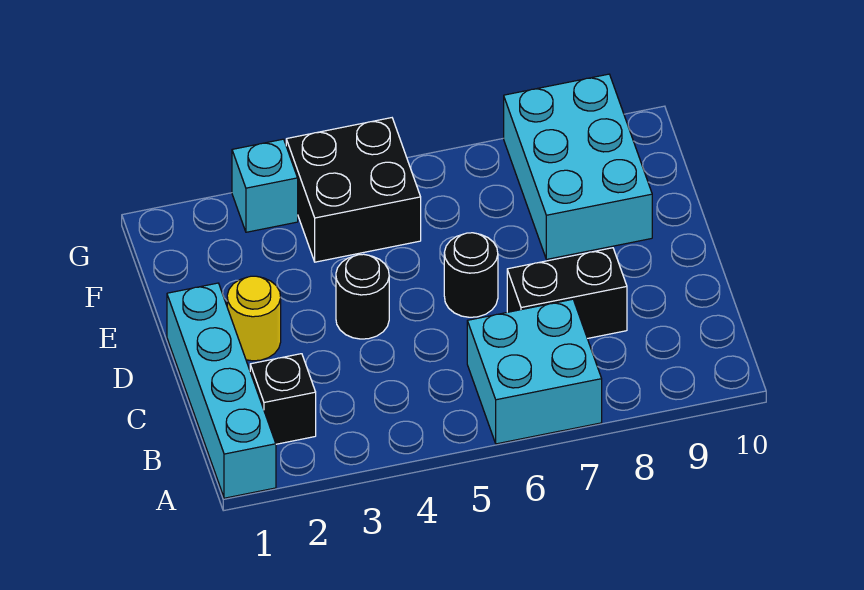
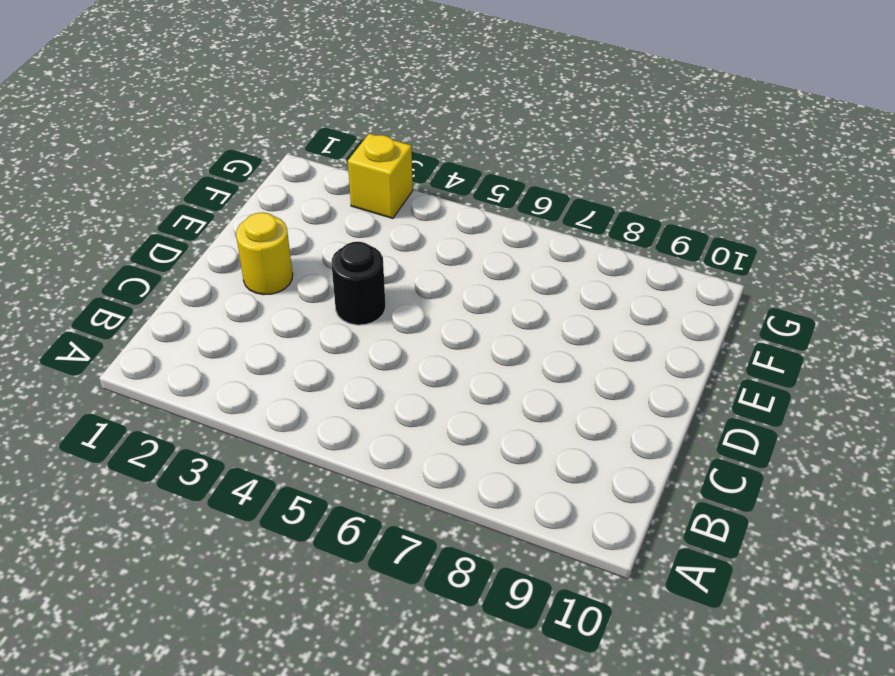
yellow brick G3 level 1 -> cyan brick G3 level 1
none -> cyan brick A1:D1 level 1
none -> cyan brick A6:B7 level 1

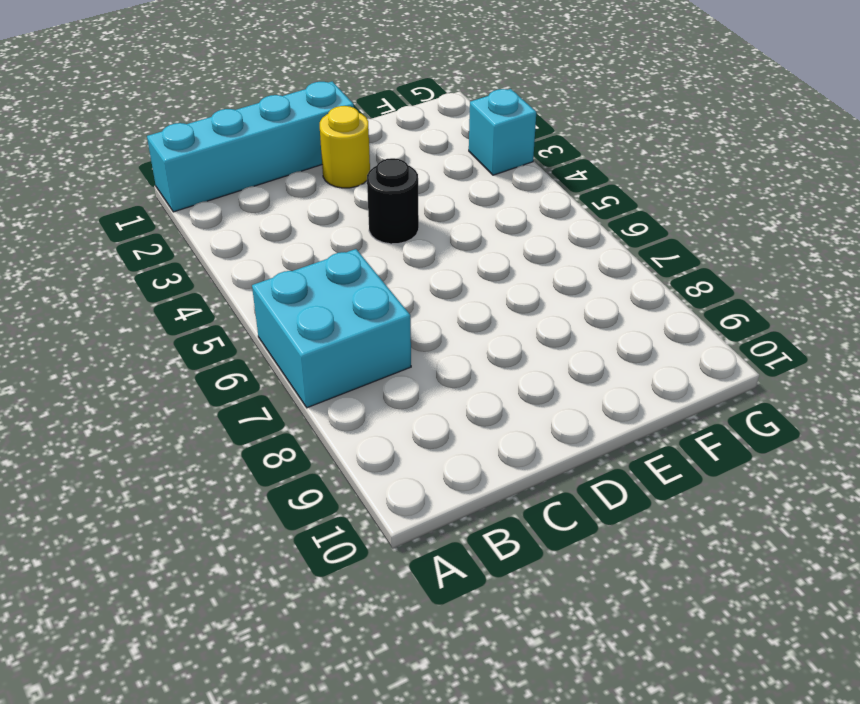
none -> black brick B2 level 1
none -> black brick C7:C8 level 1

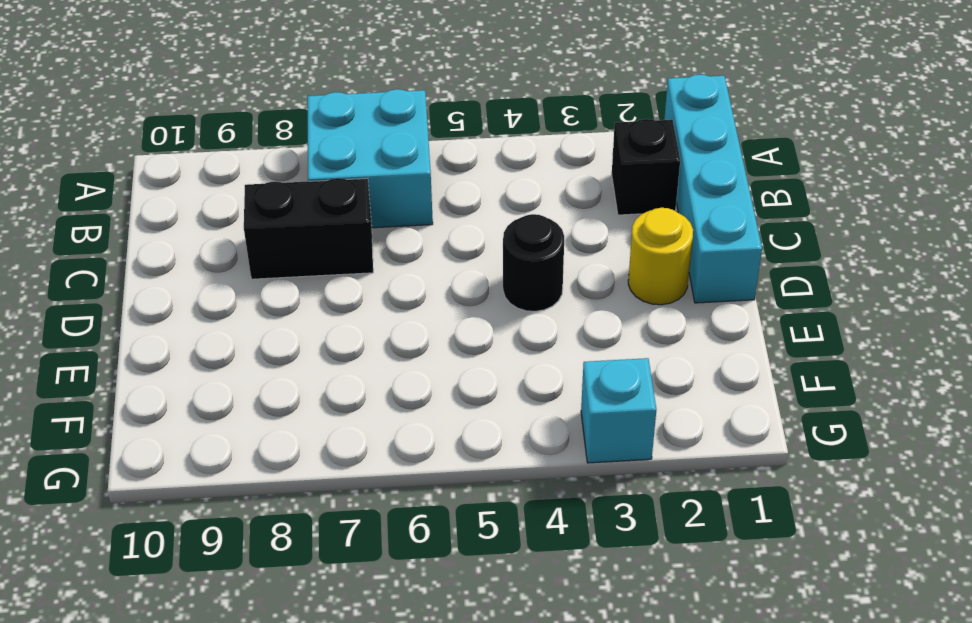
none -> black round brick D6 level 1
none -> cyan brick E8:G9 level 1

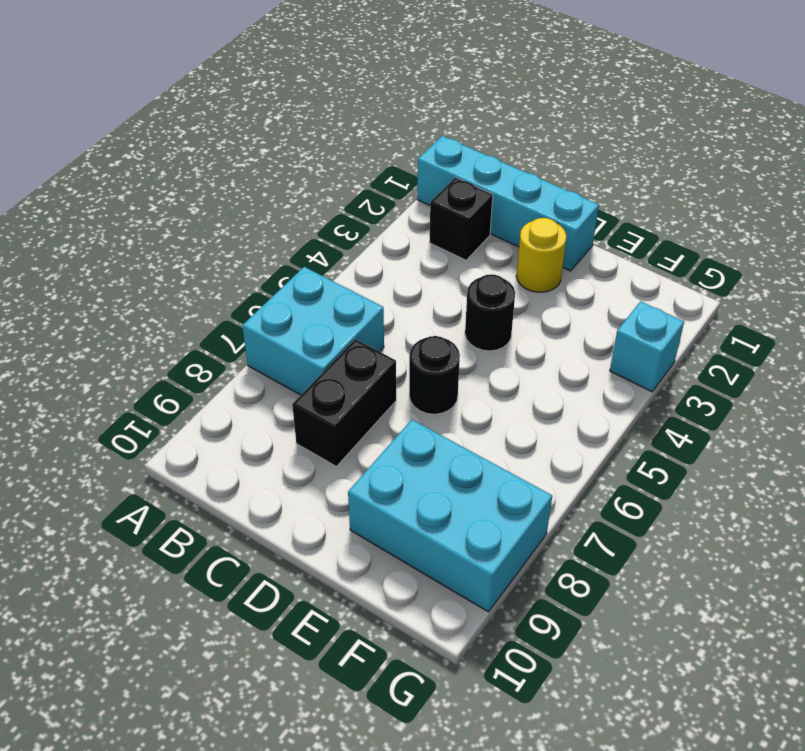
none -> black brick F4:G5 level 1

